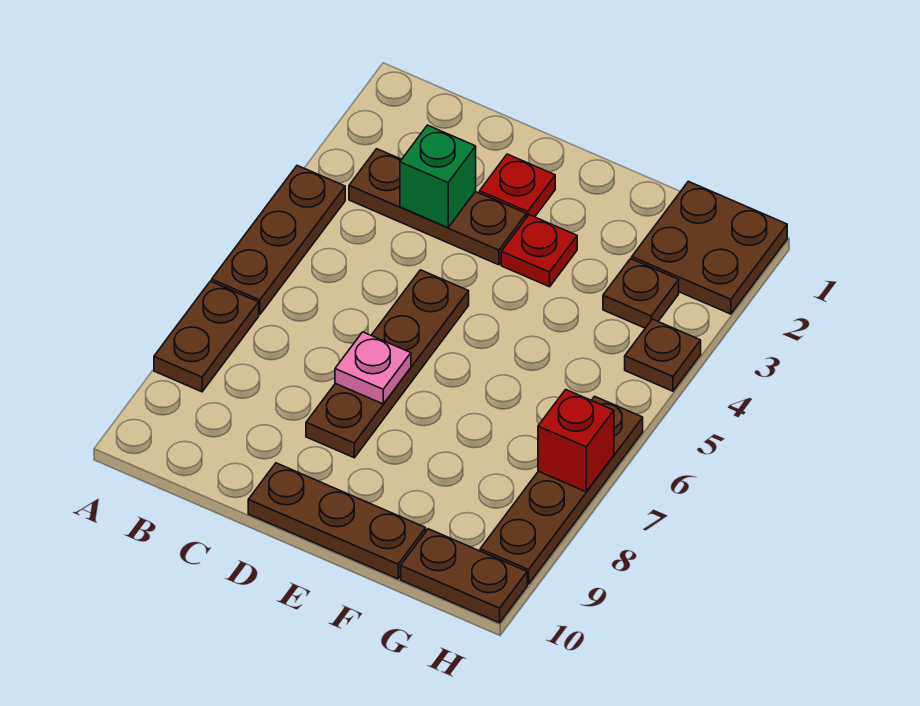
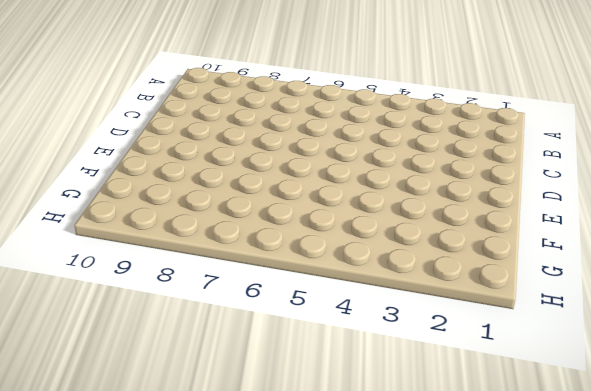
none -> brown plate A4:A6 level 1
none -> brown plate A7:A8 level 1
none -> brown plate B3:D3 level 1

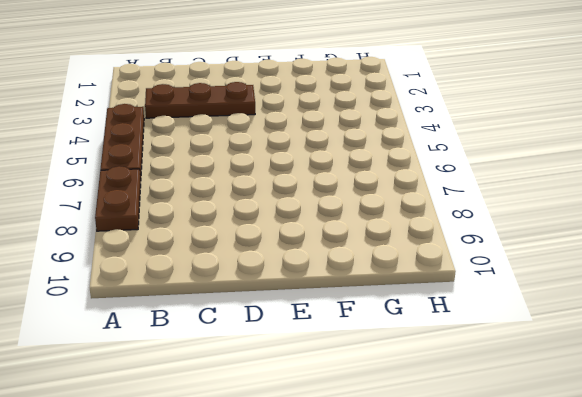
none -> red plate D2 level 1
none -> brown plate D5:D8 level 1
none -> brown plate D10:F10 level 1

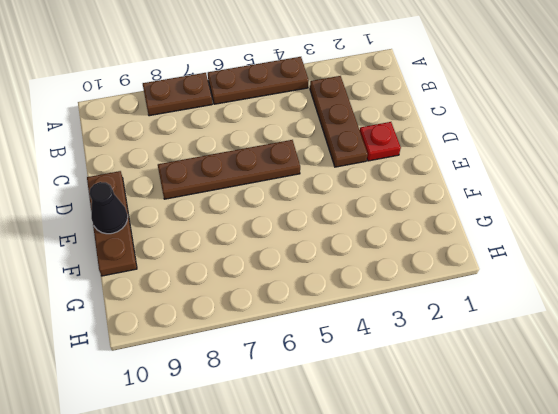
black cone E10 level 2 -> none
none -> red plate E3 level 1
none -> brown plate G1:H2 level 1
none -> brown plate G3 level 1

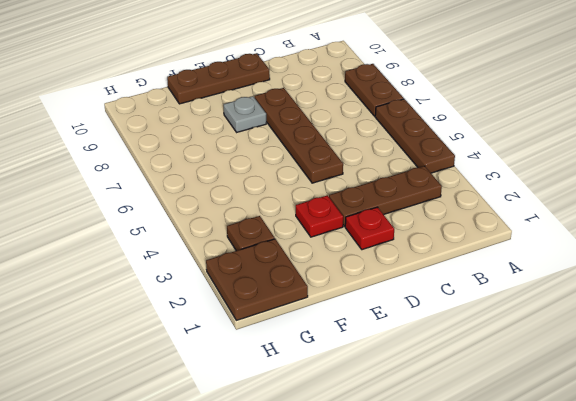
grey plate E8 level 1 -> none
none -> brown plate G10:H10 level 1
none -> brown plate H4 level 1
none -> brown plate H6:H9 level 1

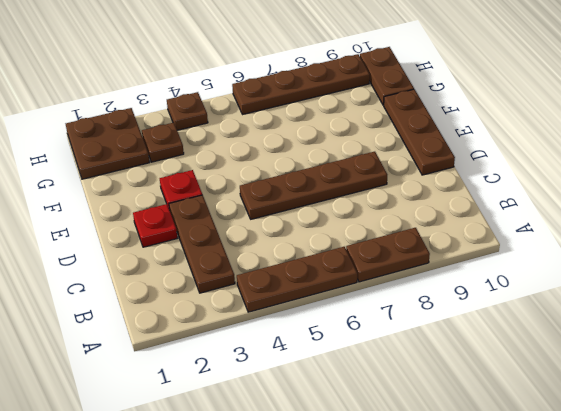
none -> green brick C3 level 2
none -> pink plate D7 level 2
none -> red brick H7 level 2

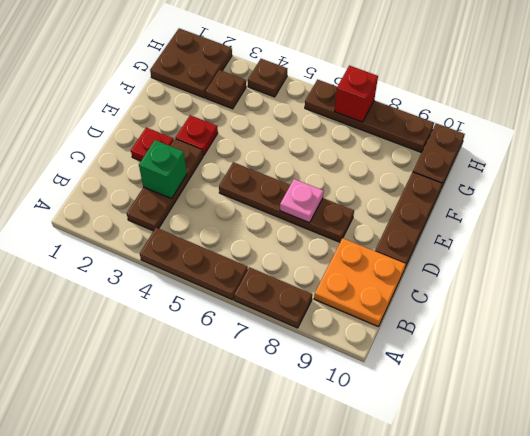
orange plate B9:C10 level 1 -> none

